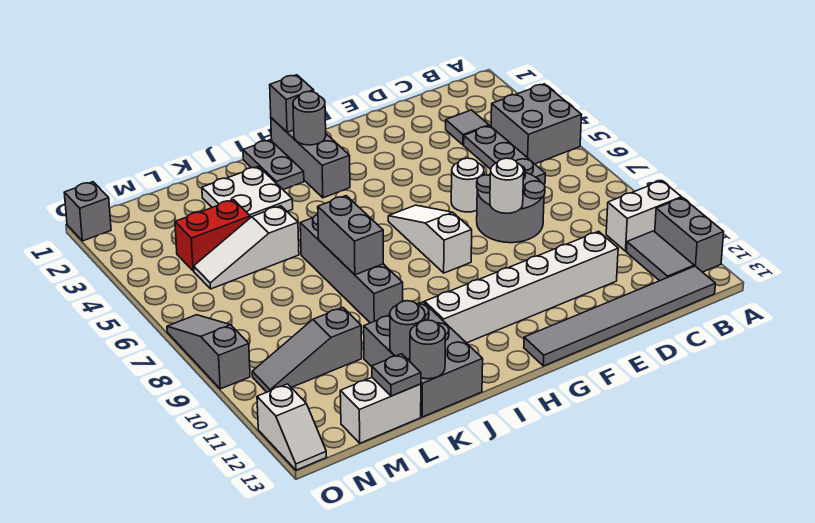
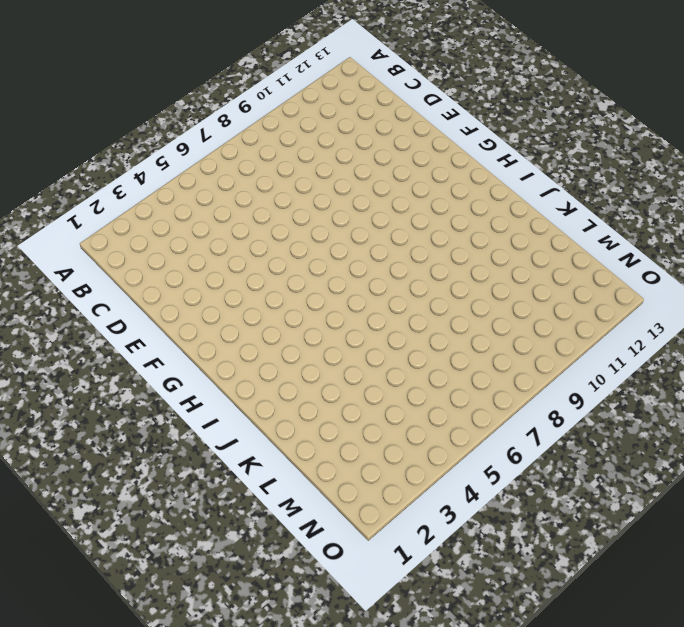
none -> grey brick A4:B5 level 1
none -> white brick A10:B10 level 1
none -> grey brick A11:A12 level 1
none -> grey tile B11:B12 level 1

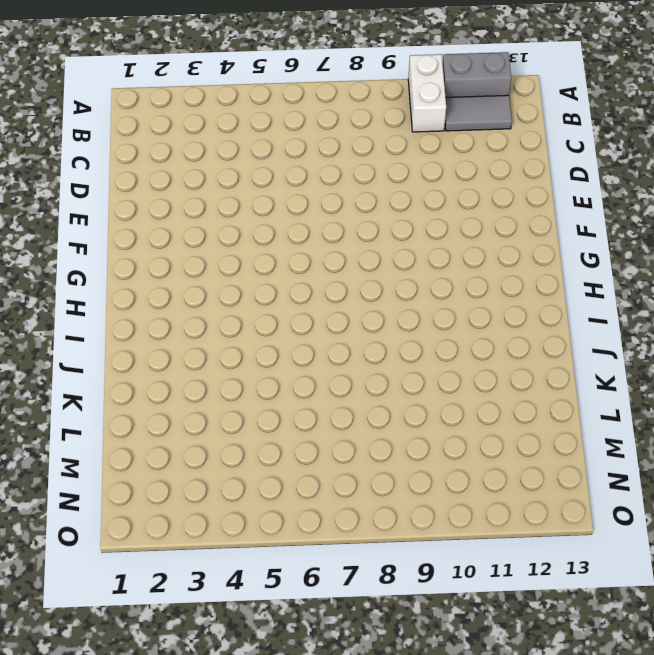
none -> grey brick A4:B5 level 1
none -> grey tile B13:G13 level 1
none -> grey tile C3 level 1
none -> grey plate C4:C6 level 1

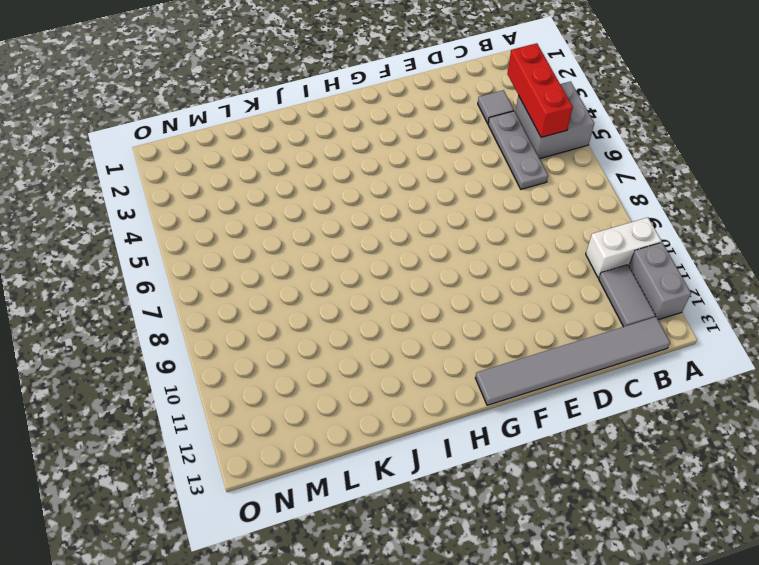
red brick B3:B5 level 2 -> none
none -> grey round brick D7:E8 level 1
none -> white brick D11:I11 level 1
none -> white round brick E6 level 1
none -> white slope G6:G8 level 1 top 8

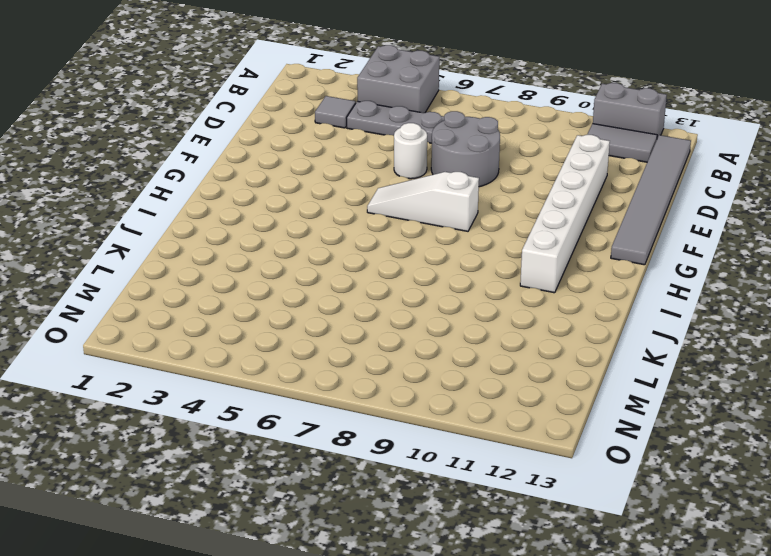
none -> white brick A10:B10 level 1
none -> grey brick H1:H3 level 1
none -> grey plate I1:I2 level 1
none -> white plate J2:K3 level 1

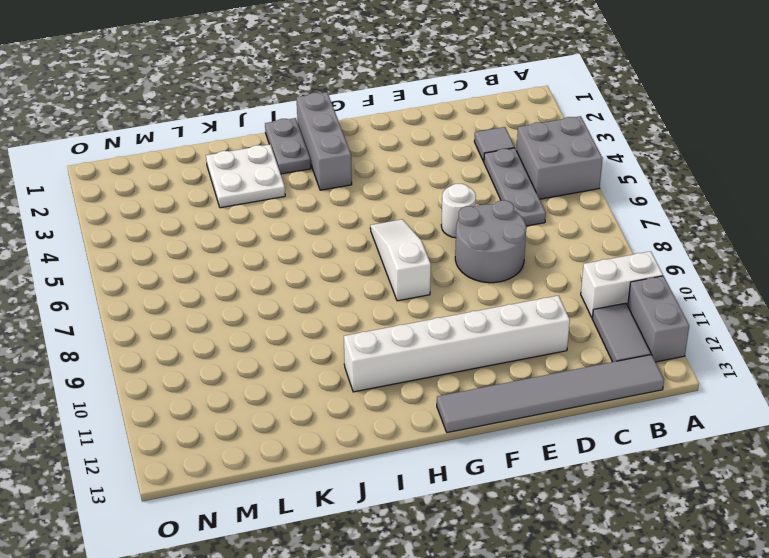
none -> grey brick J6:J9 level 1
none -> grey brick J11:K13 level 1
none -> white slope K5:M5 level 1 top K
none -> red brick L4:M4 level 1

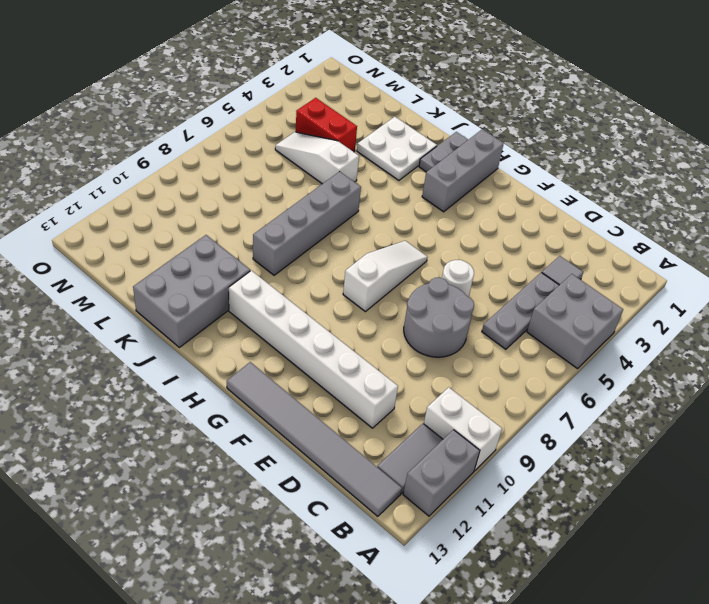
none -> grey slope L10:N10 level 1 top L
none -> white brick L13:M13 level 1
none -> grey brick O1 level 1
none -> grey slope O7:O9 level 1 top 9

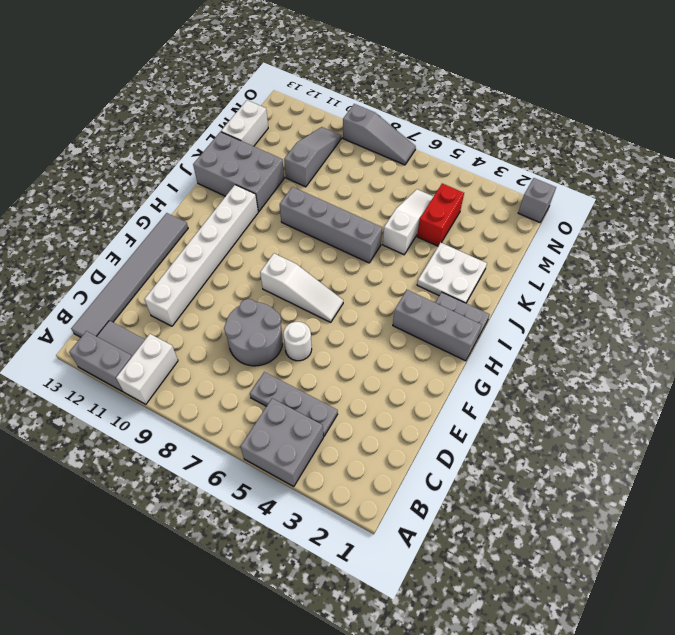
none -> grey tile C3 level 1
none -> white slope O12:O13 level 1 top 12
none -> white round brick E8 level 2
none -> grey brick H1 level 2

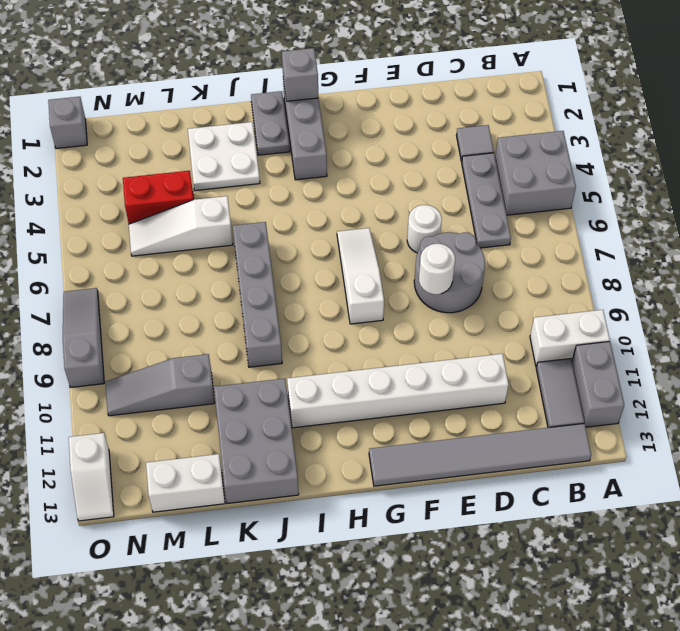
none -> grey round brick H2 level 2
none -> grey brick J7:J8 level 2
none -> grey round brick K12 level 2
none -> grey round brick K13 level 2

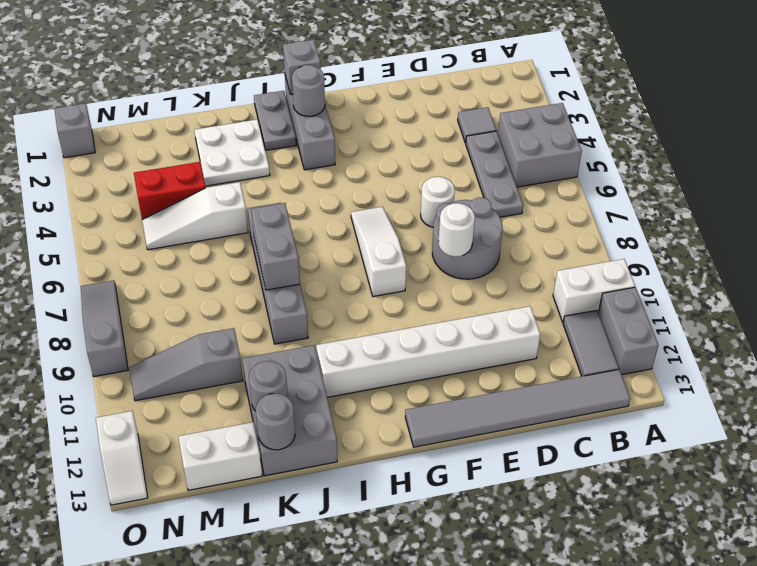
none -> grey plate L13 level 2

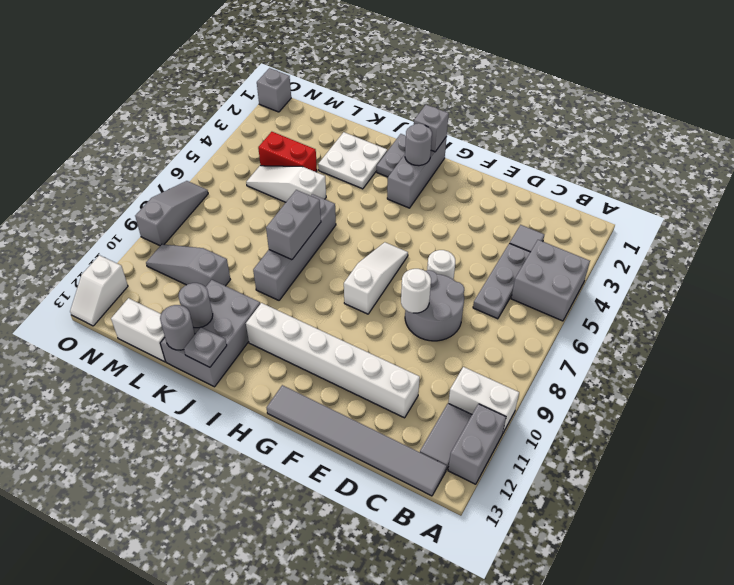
grey plate J13 level 2 -> grey plate L13 level 2

